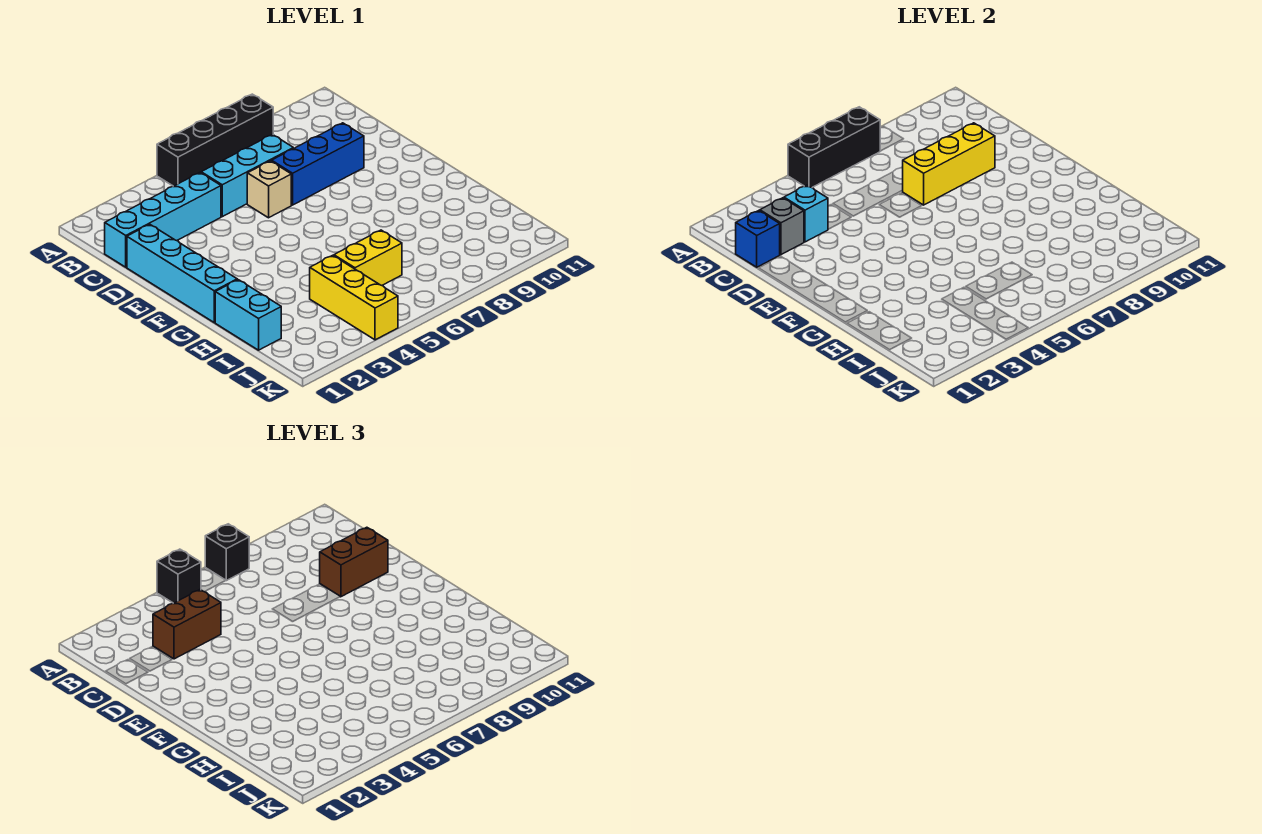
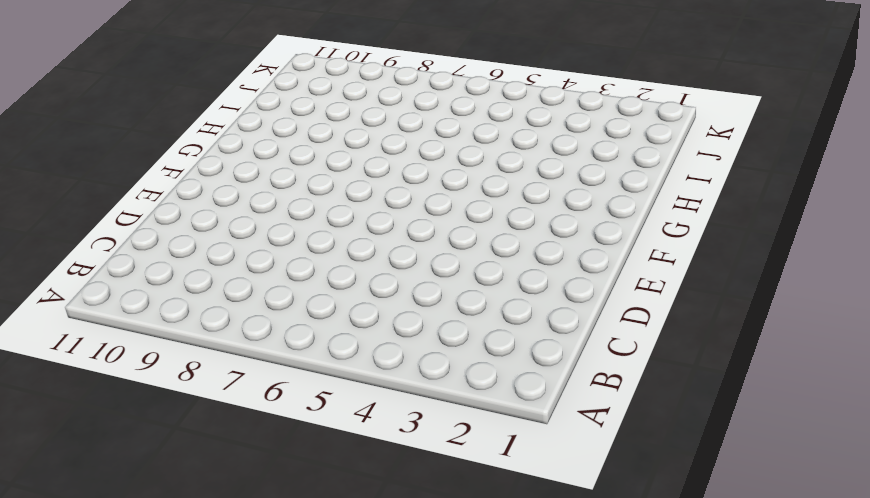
none -> black brick A5:A8 level 1
none -> cyan brick C1:C4 level 1
none -> cyan brick C5:C7 level 1

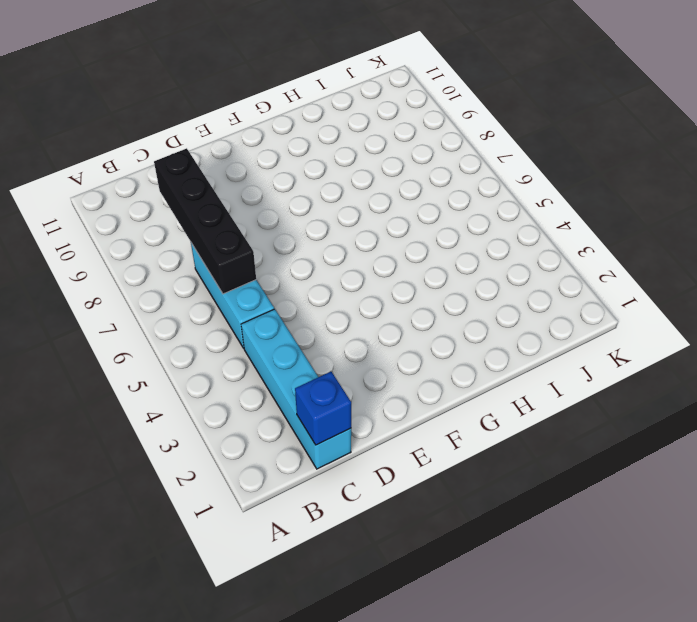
black brick C6:C9 level 2 -> black brick A5:A8 level 1
none -> cyan brick D1:G1 level 1
none -> tan brick D6 level 1
none -> blue brick D7:D9 level 1

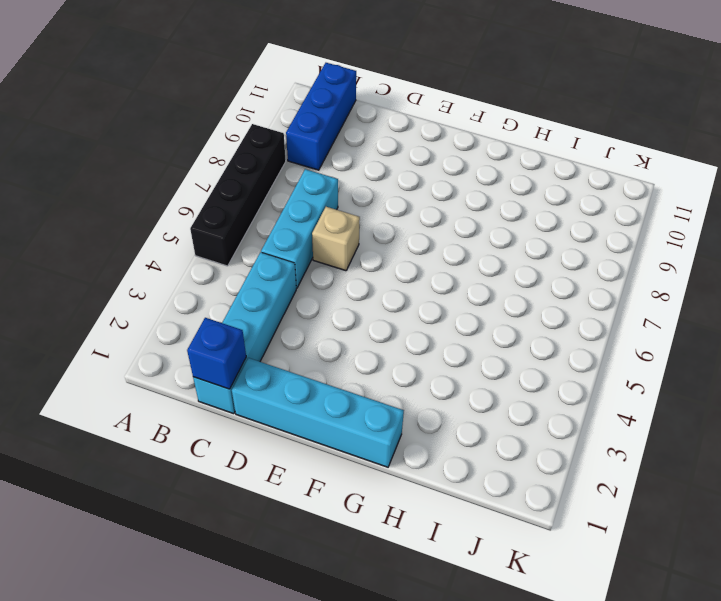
blue brick B9:B11 level 1 -> blue brick D7:D9 level 1
none -> cyan brick H1:I1 level 1
none -> yellow brick I4:K4 level 1
none -> yellow brick I5:I6 level 1

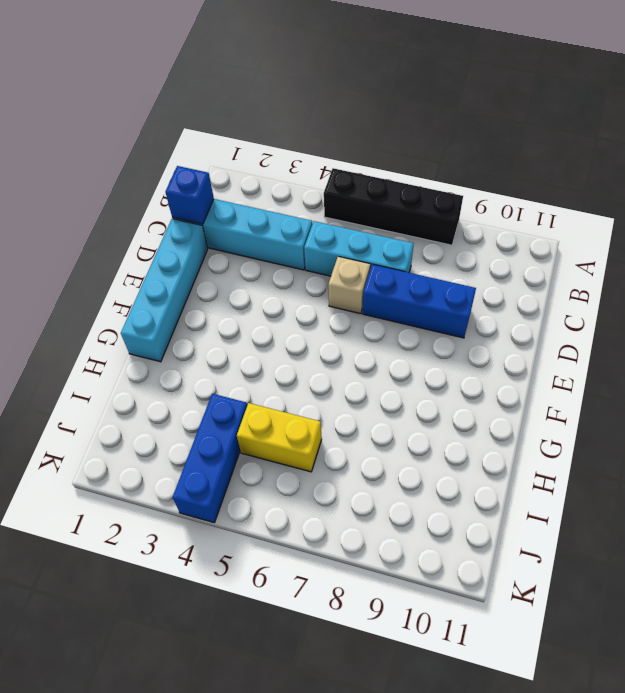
blue brick I4:K4 level 1 -> yellow brick I4:K4 level 1
none -> cyan brick H1:I1 level 1
none -> black brick A5:A7 level 2
none -> grey brick C2 level 2

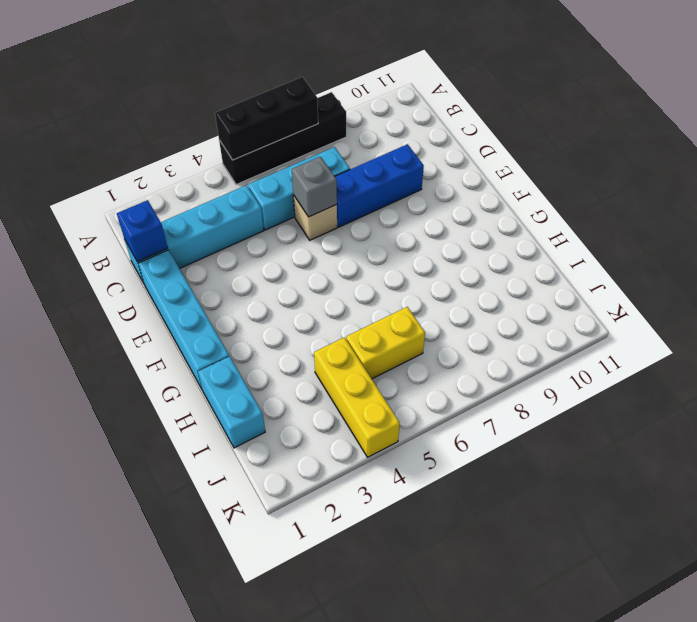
grey brick D6 level 2 -> grey brick C2 level 2
none -> cyan brick C3 level 2
none -> yellow brick D7:D9 level 2
none -> black brick A5 level 3

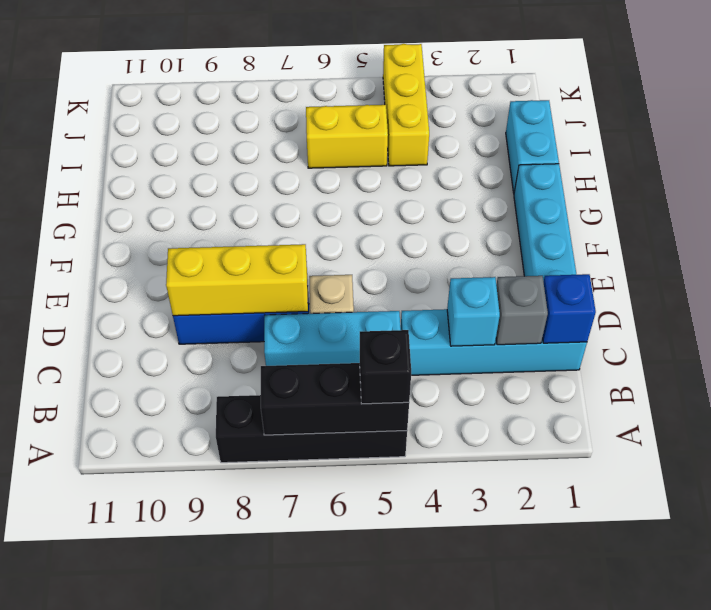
none -> black brick A7 level 3
none -> brown brick C3:C4 level 3
none -> brown brick D9:D10 level 3

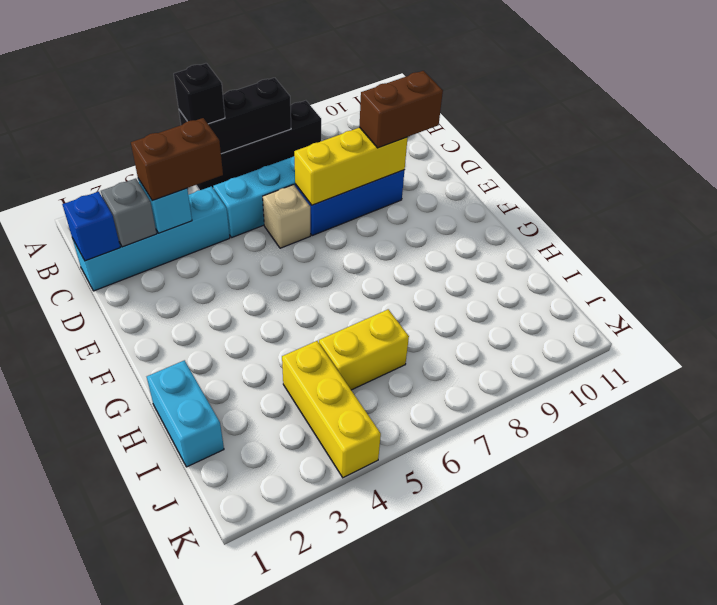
none -> cyan brick D1:G1 level 1
none -> black brick A7 level 3

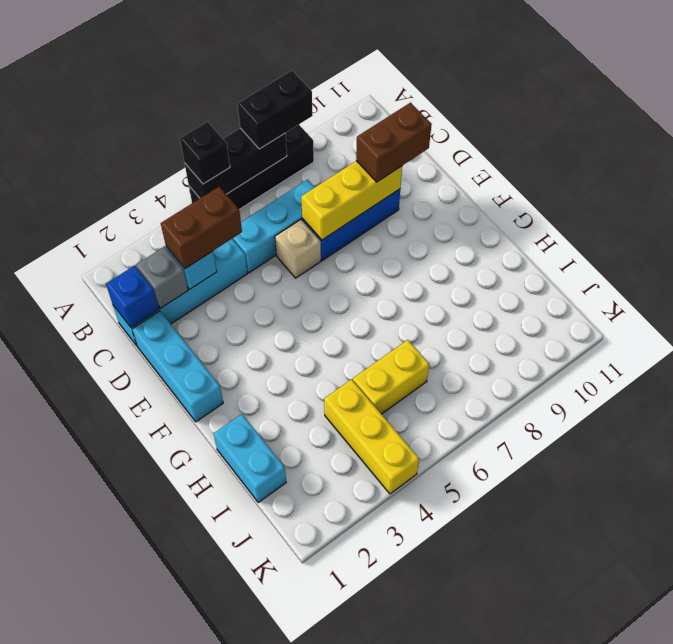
black brick A7:A8 level 3 -> black brick A7 level 3
cyan brick D1:F1 level 1 -> cyan brick D1:G1 level 1

